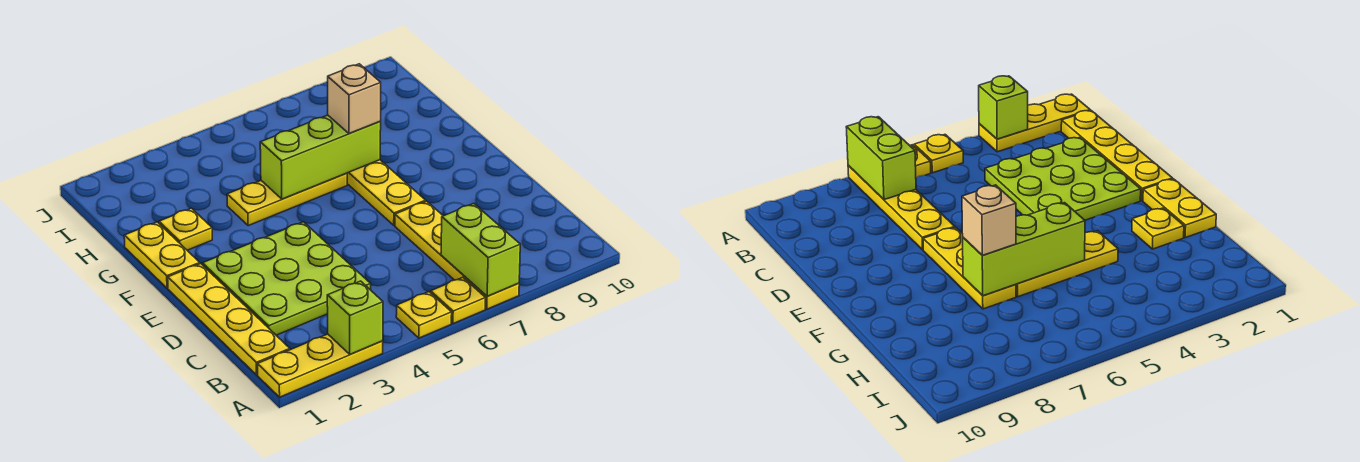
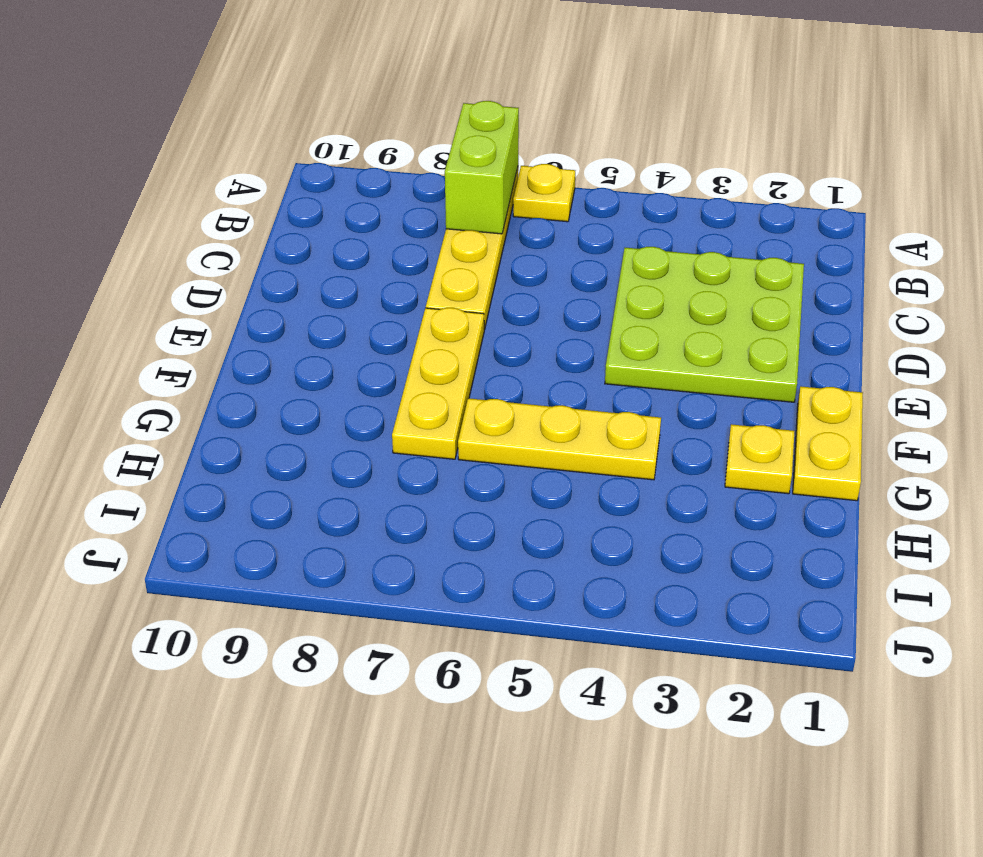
none -> yellow plate A1:A3 level 1
none -> yellow plate A5 level 1
none -> yellow plate B1:E1 level 1

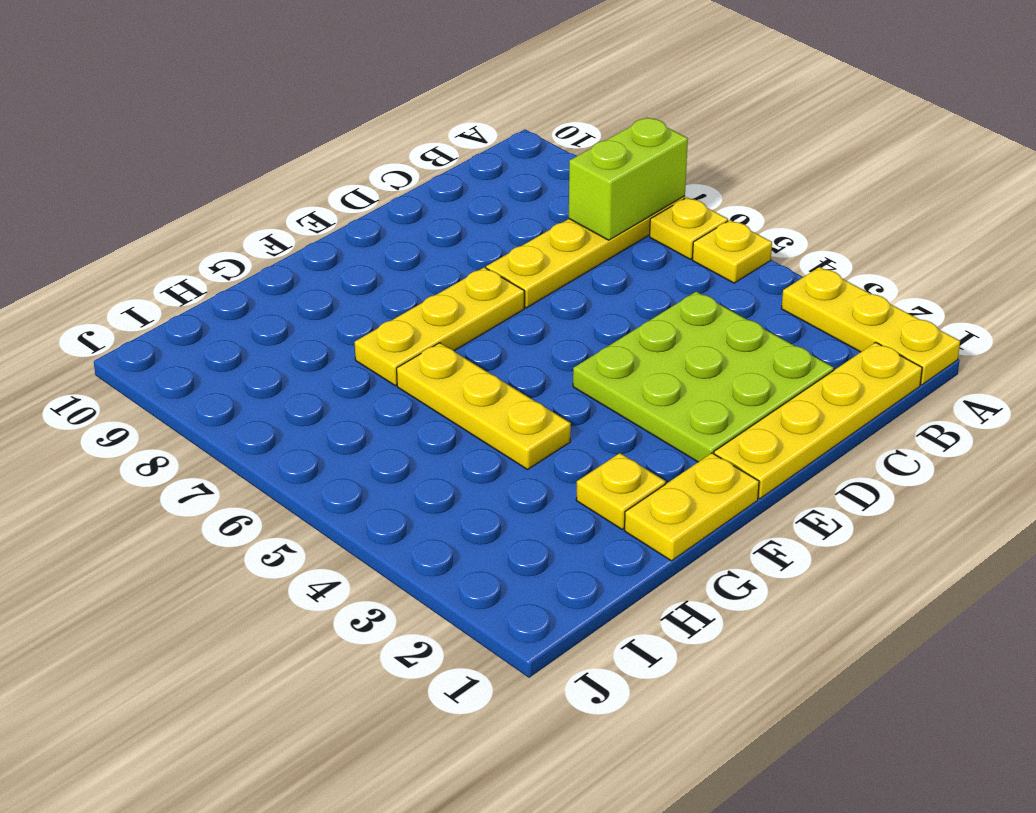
none -> lime brick A3 level 2
none -> lime brick G5:G7 level 2
none -> tan brick G7 level 3

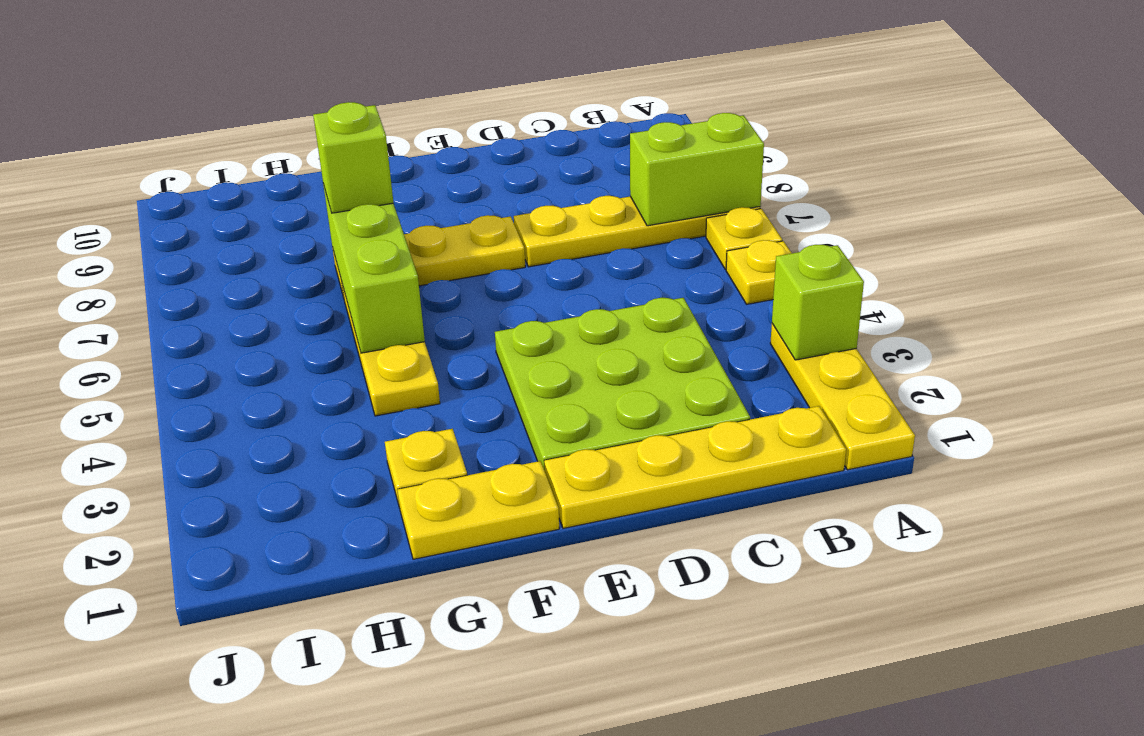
lime brick G7 level 3 -> tan brick G7 level 3

